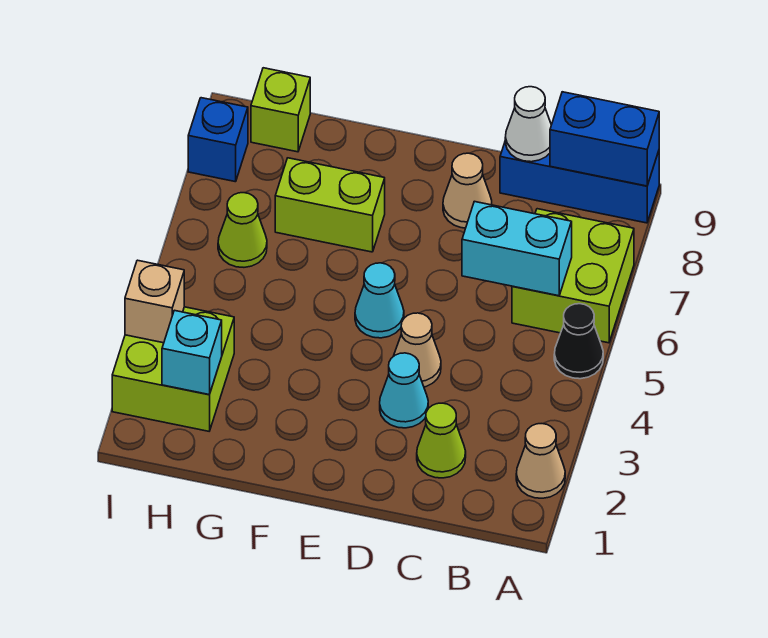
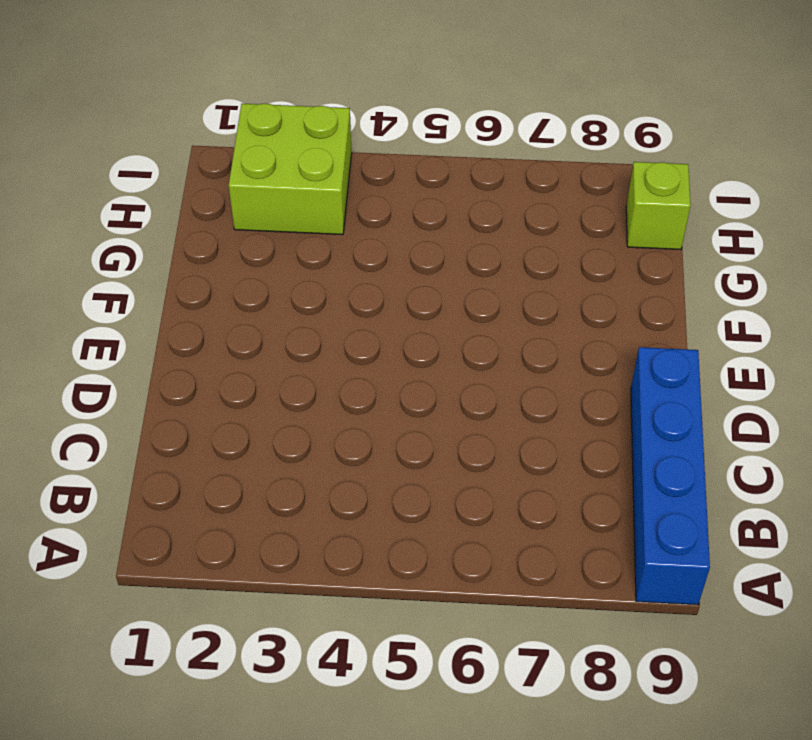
blue brick A9:D9 level 1 -> blue brick A9:C9 level 1
none -> tan cone A2 level 1
none -> black cone A5 level 1
none -> lime brick A6:B7 level 1

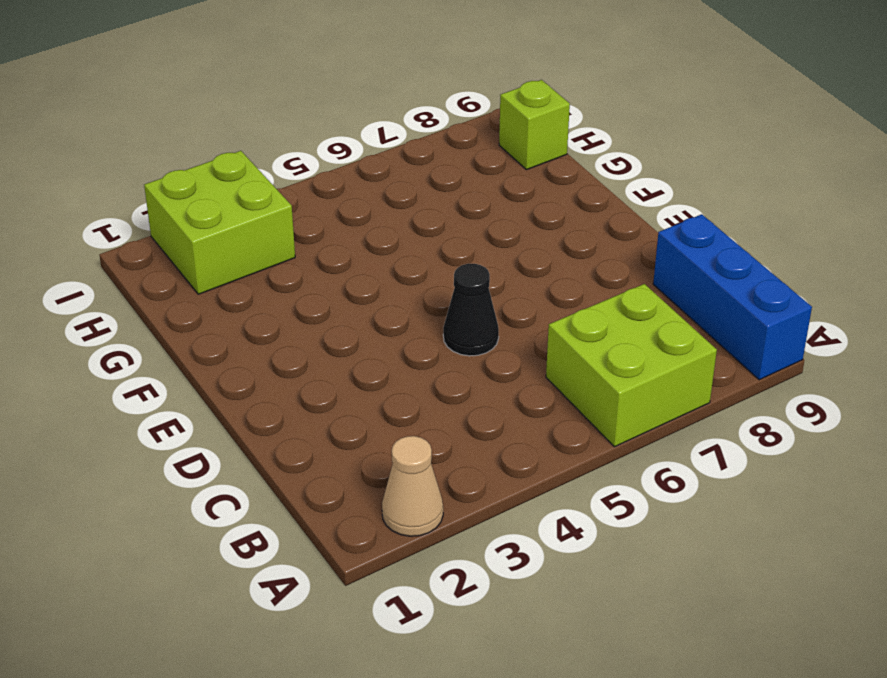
black cone D5 level 1 -> black cone A5 level 1
none -> lime cone C2 level 1
none -> cyan cone D3 level 1
none -> tan cone D4 level 1

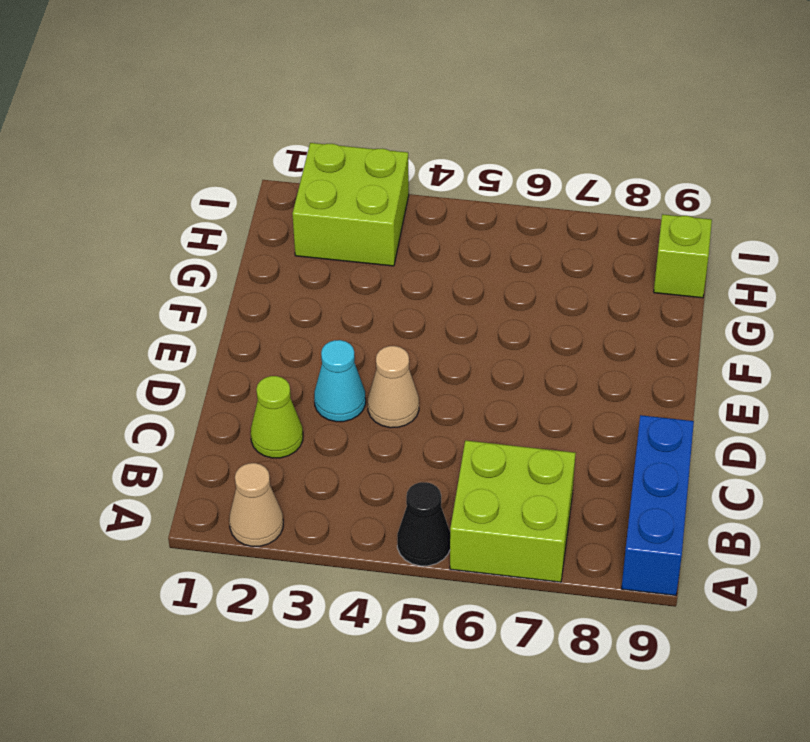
none -> tan cone D8 level 1
none -> cyan cone E5 level 1
none -> lime brick F7:G7 level 1

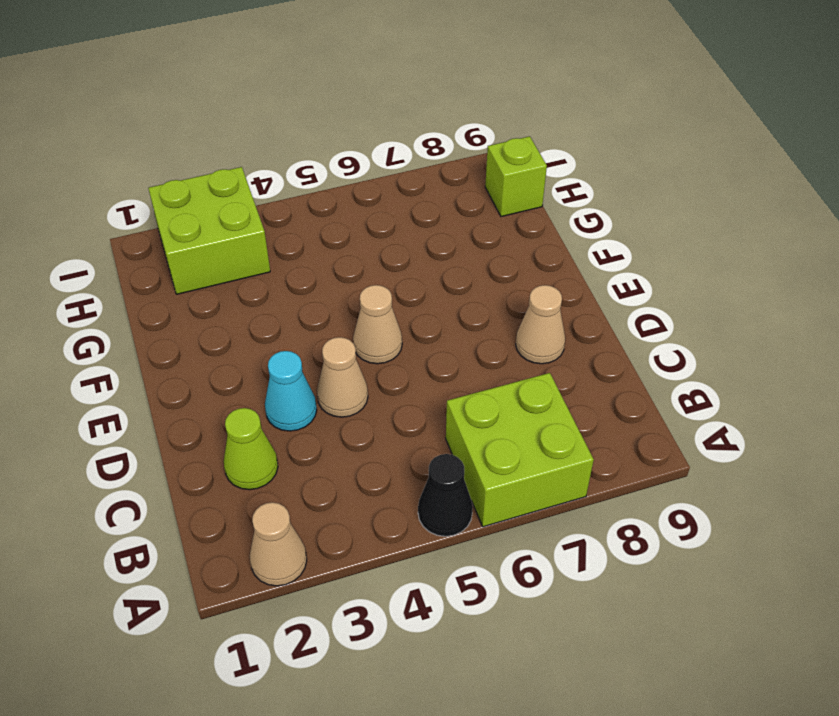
tan cone E5 level 1 -> cyan cone E5 level 1
none -> blue brick A9:C9 level 1
none -> lime brick F7:G7 level 1
none -> lime cone H6 level 1

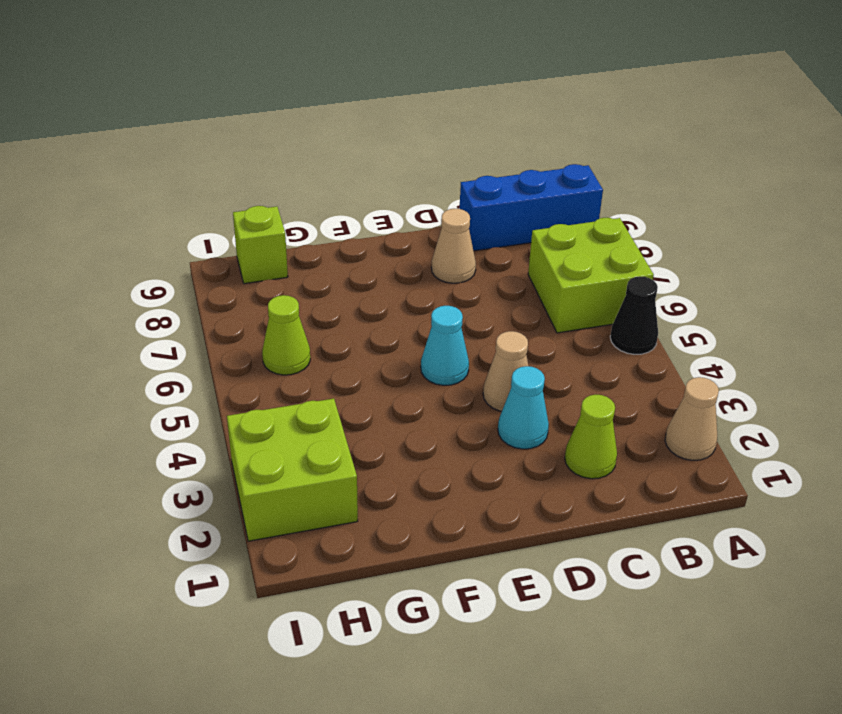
none -> lime brick F7:G7 level 1
none -> blue brick I8 level 1
none -> blue brick A9:B9 level 2

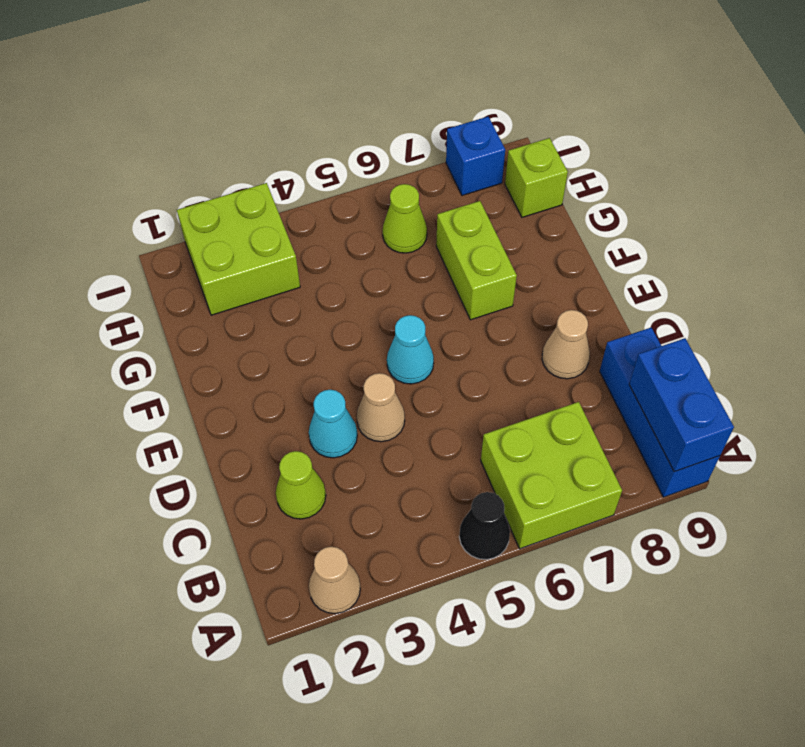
none -> cyan brick B6:C6 level 2
none -> white cone C9 level 2
none -> cyan brick H2 level 2

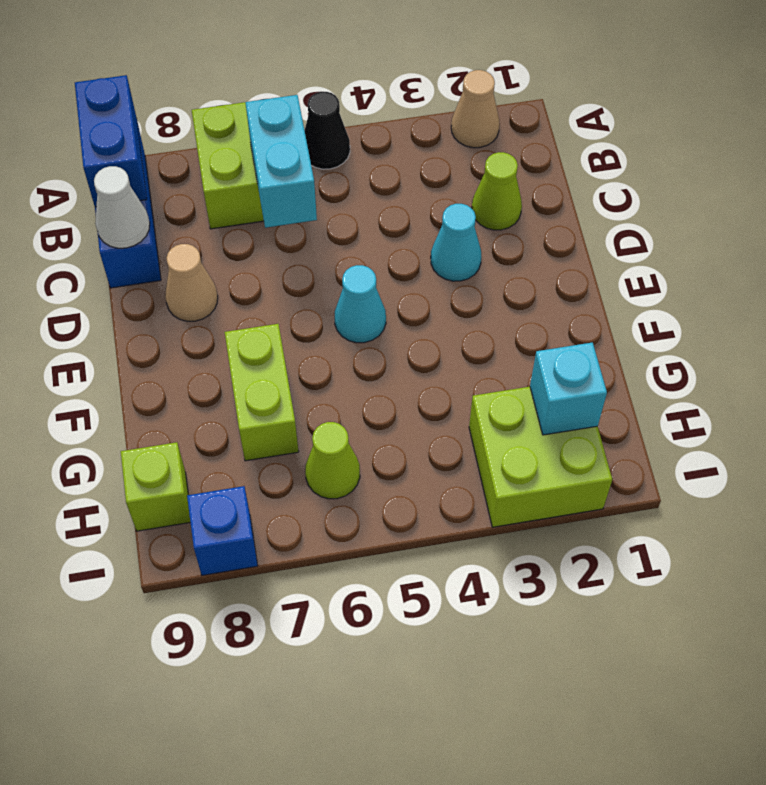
none -> tan cone D4 level 1
none -> tan brick I3 level 2

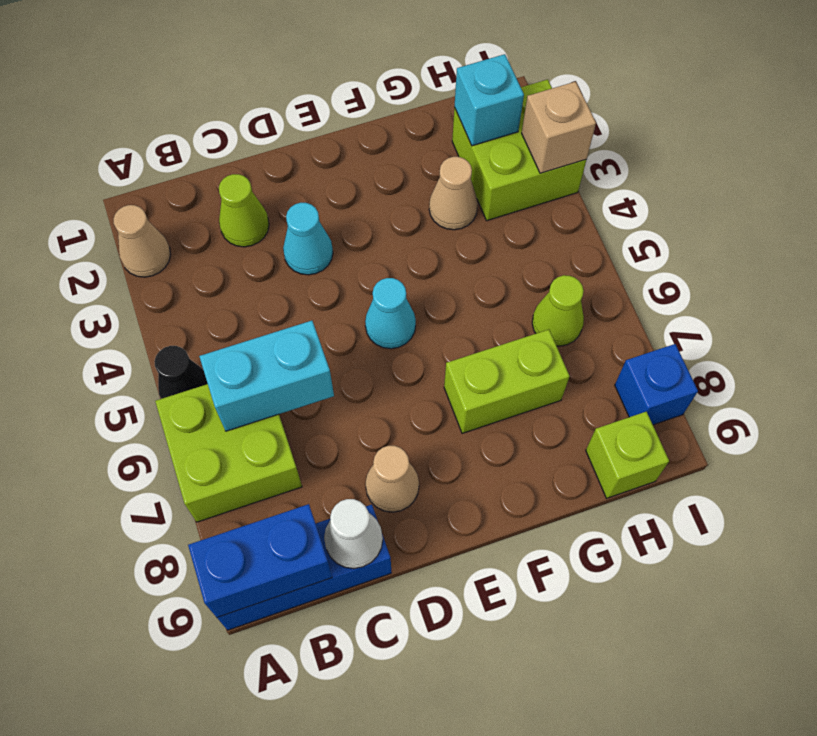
tan cone G3 level 1 -> tan cone D4 level 1

